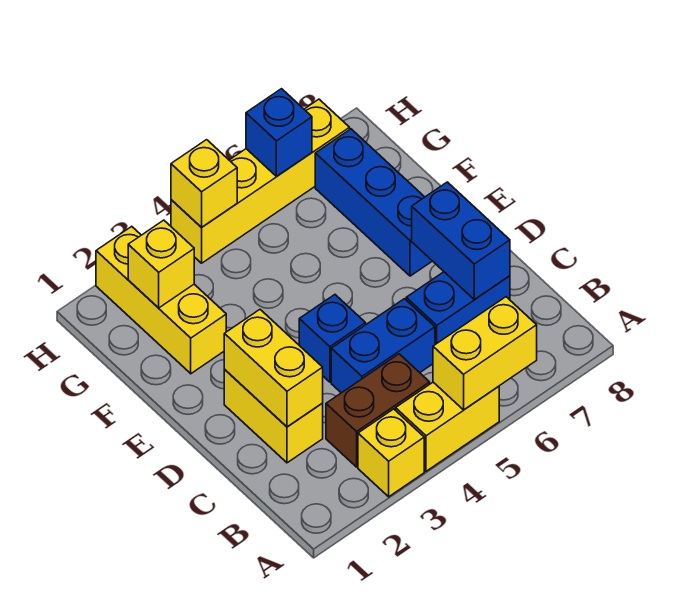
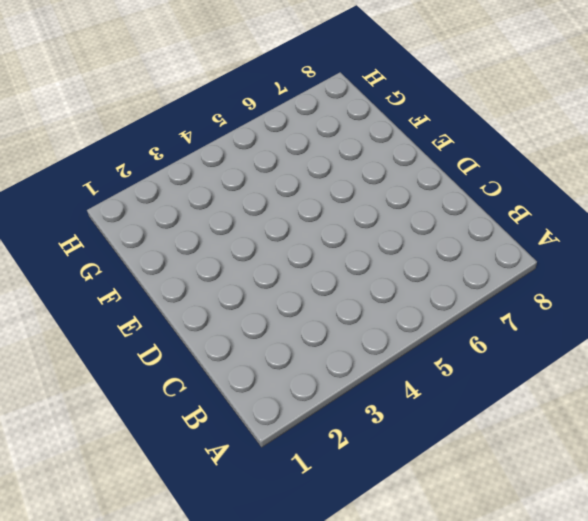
none -> yellow brick A3 level 1
none -> yellow brick A4:A5 level 1
none -> brown brick B3:B4 level 1

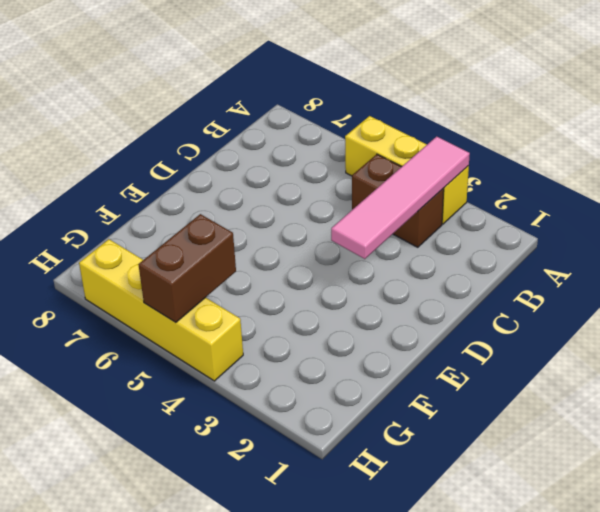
pink tile A3:D3 level 2 -> none
brown brick G5:H5 level 2 -> none
none -> yellow brick C2:D2 level 1
none -> blue brick C4:C5 level 1
none -> blue brick C6:C7 level 1

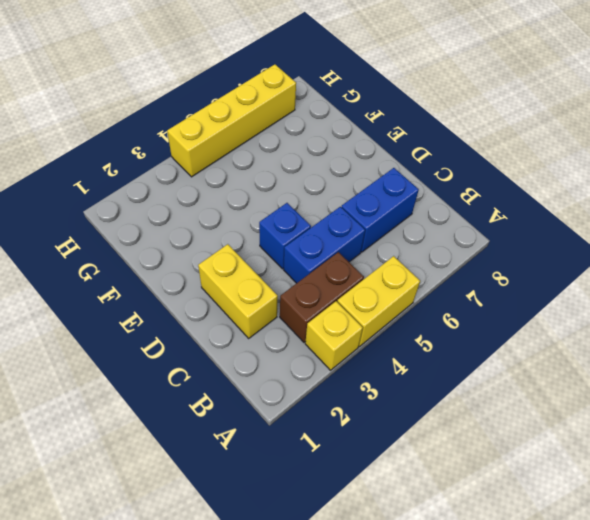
none -> blue brick E7:G7 level 1
none -> yellow brick F2:H2 level 1
none -> yellow brick A5:A6 level 2

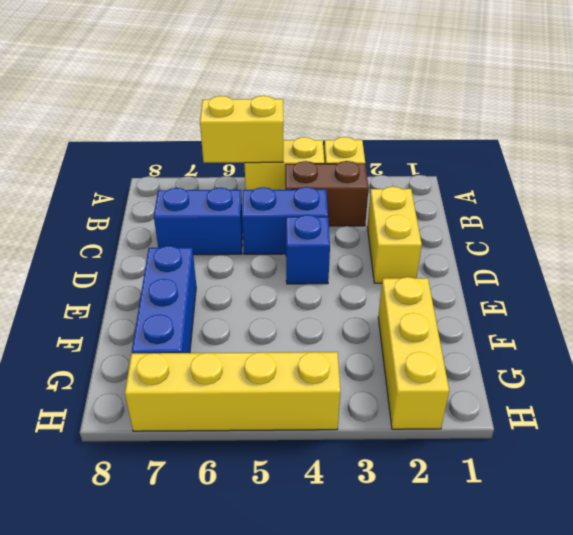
none -> yellow brick C2:D2 level 2
none -> blue brick C7:D7 level 2
none -> yellow brick G2 level 2

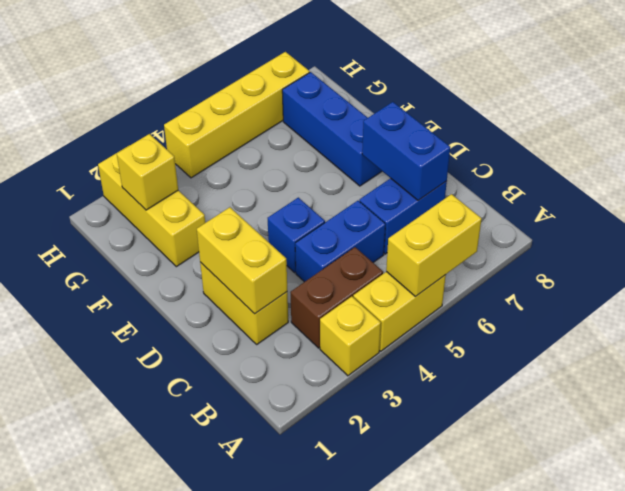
none -> yellow brick H4 level 2
none -> blue brick H6 level 2

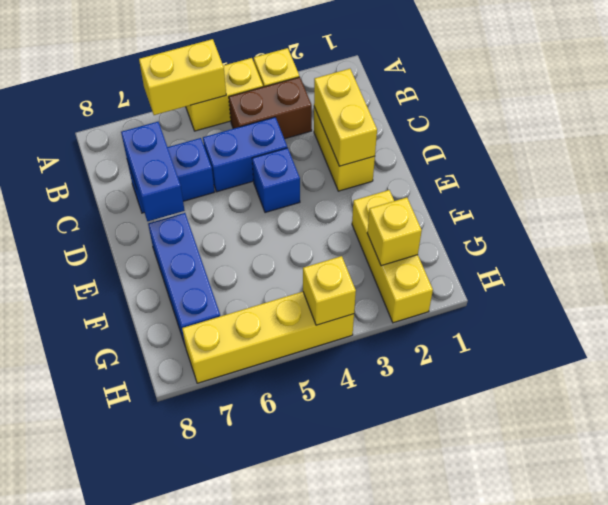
none -> blue brick H6 level 2

